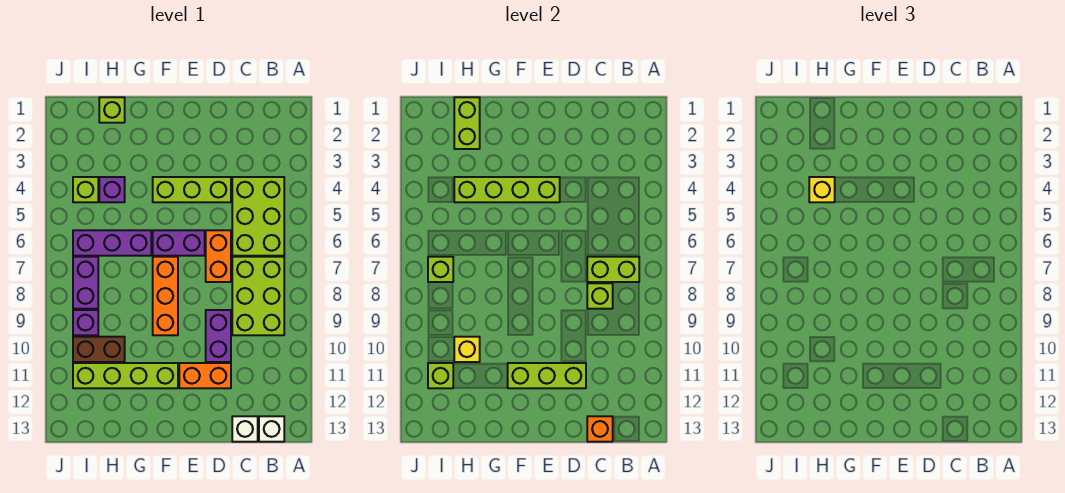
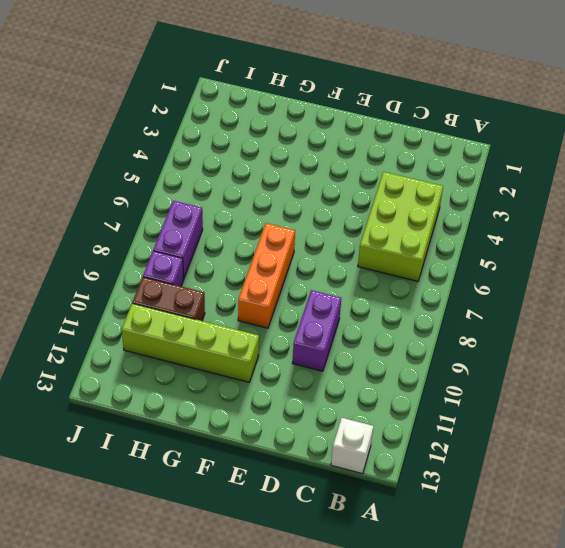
none -> lime brick B7:C9 level 1
none -> white brick C13 level 1
none -> lime brick D4:F4 level 1

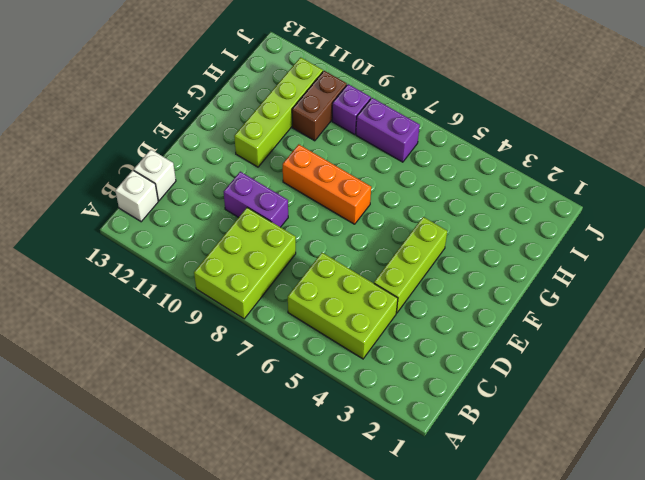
lime brick A8:C9 level 1 -> lime brick B7:C9 level 1
none -> orange brick D6:D7 level 1
none -> orange brick D11:E11 level 1
none -> purple brick E6:F6 level 1

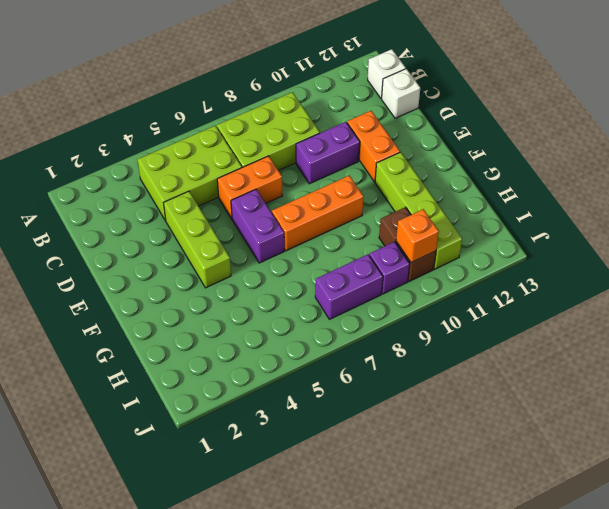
orange brick I10 level 2 -> orange brick C13 level 2
none -> purple brick G6:I6 level 1
none -> lime brick H1 level 1
none -> purple brick H4 level 1

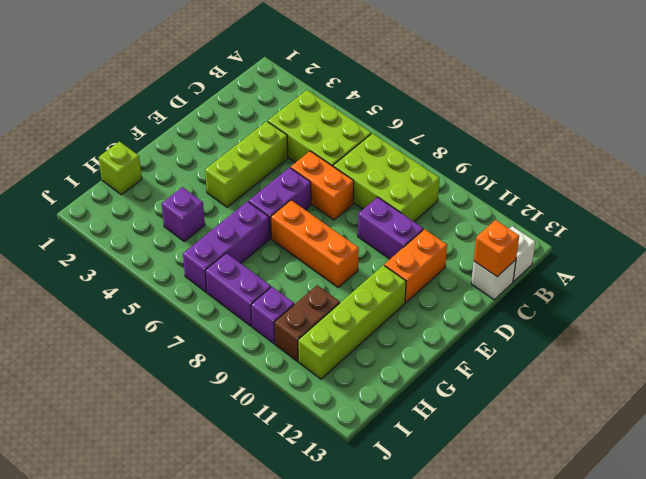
none -> lime brick I4 level 1
none -> lime brick B7:C7 level 2
none -> lime brick C8 level 2

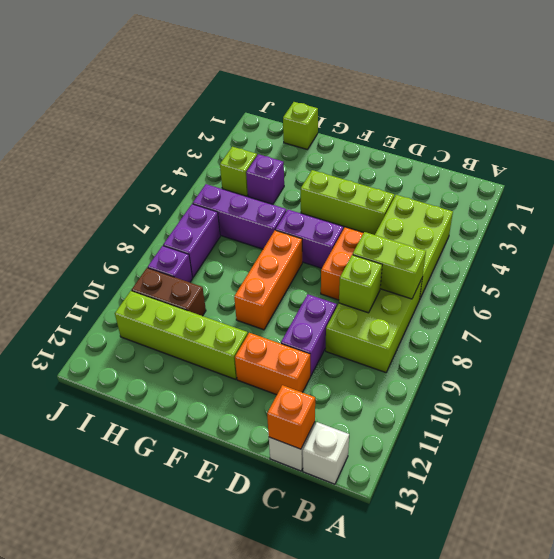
none -> lime brick D11:F11 level 2
none -> lime brick E4:H4 level 2
none -> lime brick H1:H2 level 2

